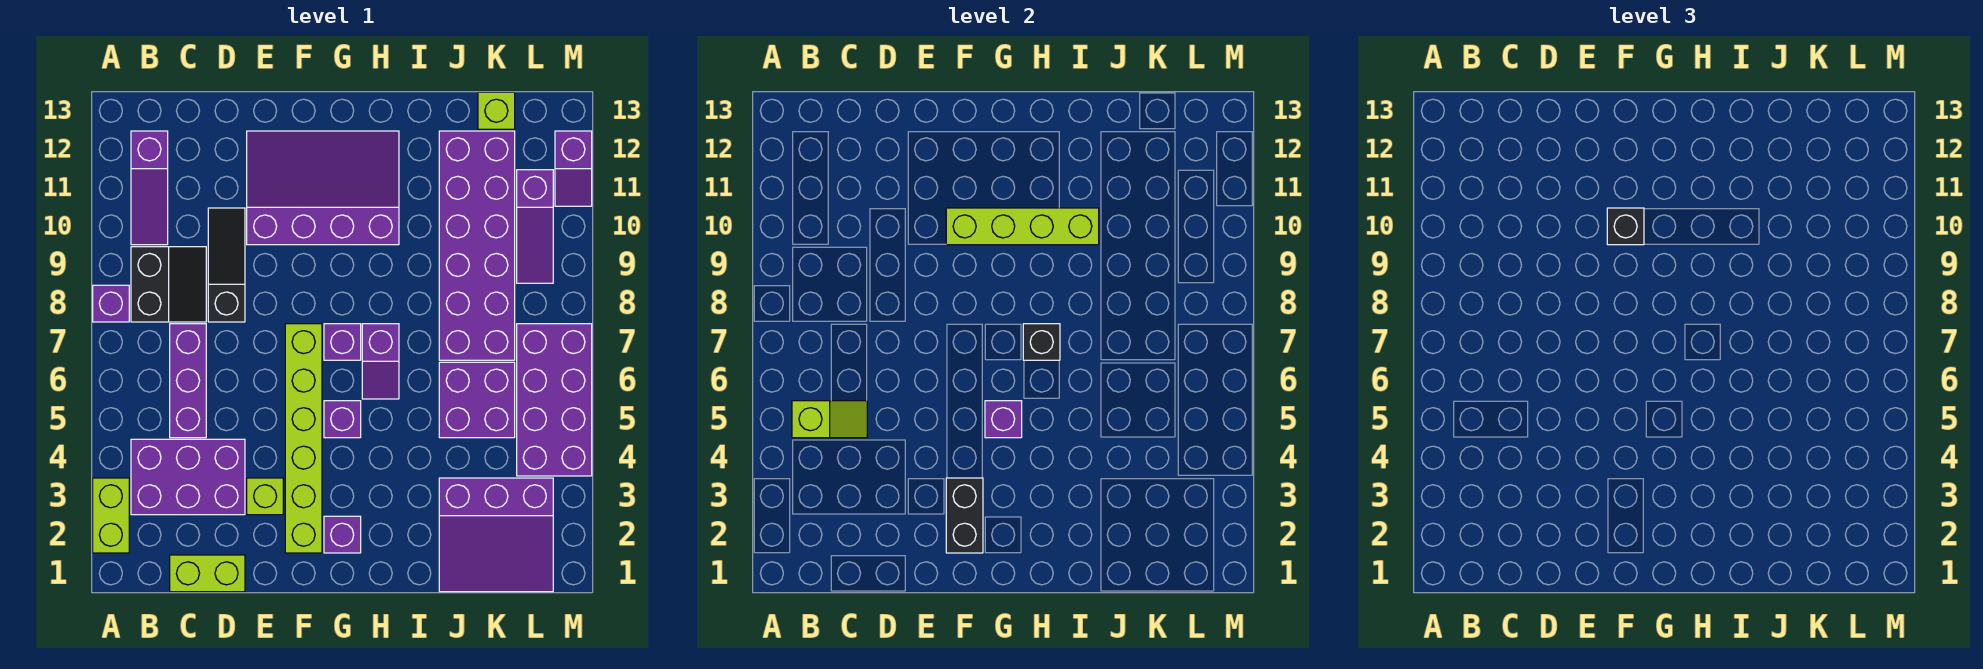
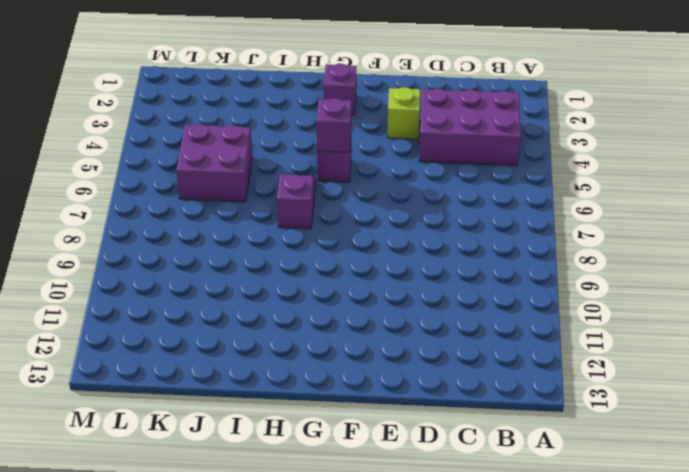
none -> lime brick A2:A3 level 1
none -> purple brick A8 level 1
none -> black slope B8:C9 level 1 top B

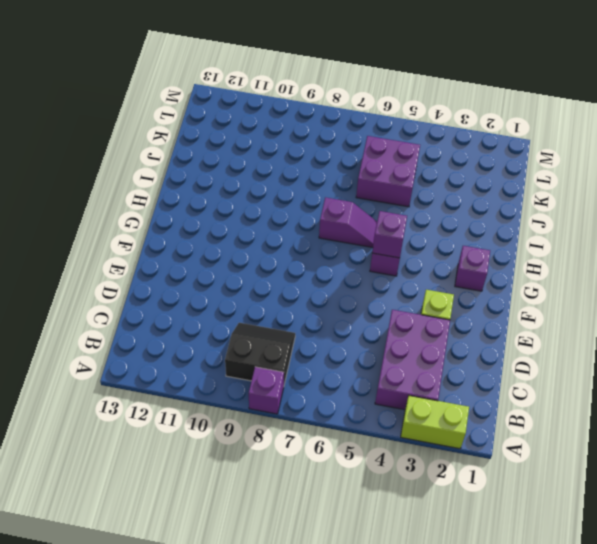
none -> purple slope B10:B12 level 1 top 12
none -> lime brick C1:D1 level 1
none -> purple brick C5:C7 level 1

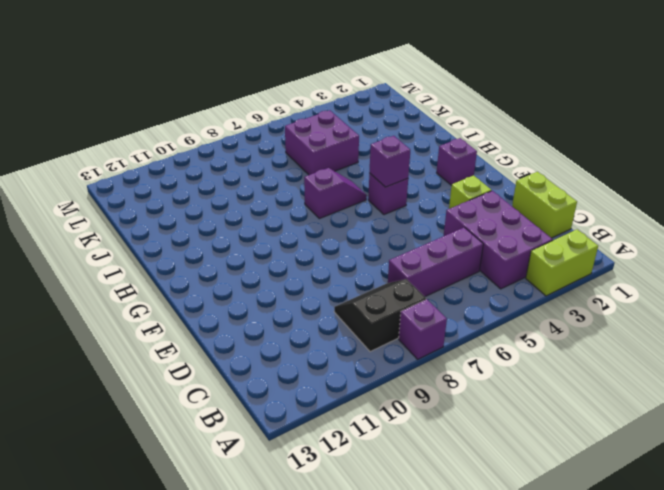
none -> purple slope B10:B12 level 1 top 12
none -> black slope D8:D10 level 1 top 8
none -> purple slope E10:H12 level 1 top 10

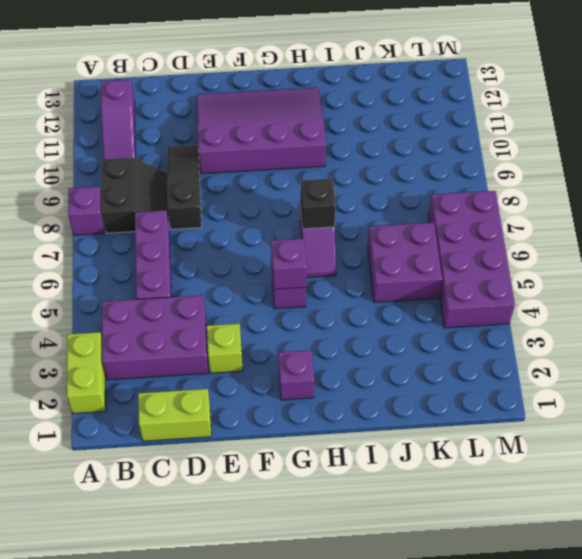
none -> lime brick F2:F7 level 1
none -> purple brick G7 level 1
none -> purple slope J1:L3 level 1 top 3

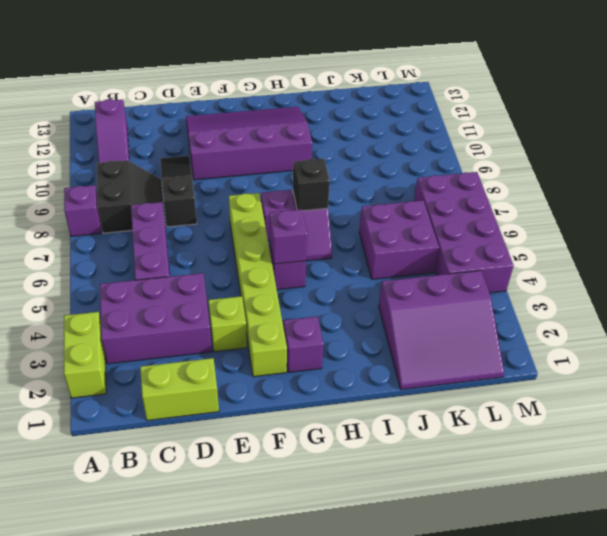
none -> purple brick J7:K12 level 1
none -> lime brick K13 level 1
none -> purple slope L9:L11 level 1 top 11

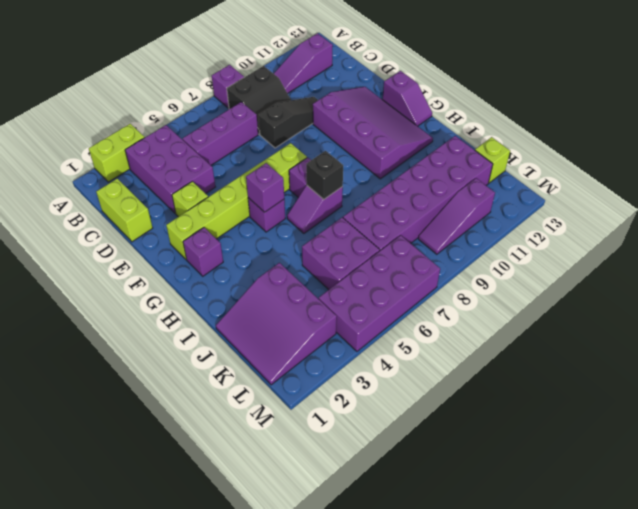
purple slope F13:G13 level 1 top F -> purple slope M11:M12 level 1 top 12
none -> lime slope B5:C5 level 2 top B
none -> black brick F2:F3 level 2
none -> lime brick F10:I10 level 2

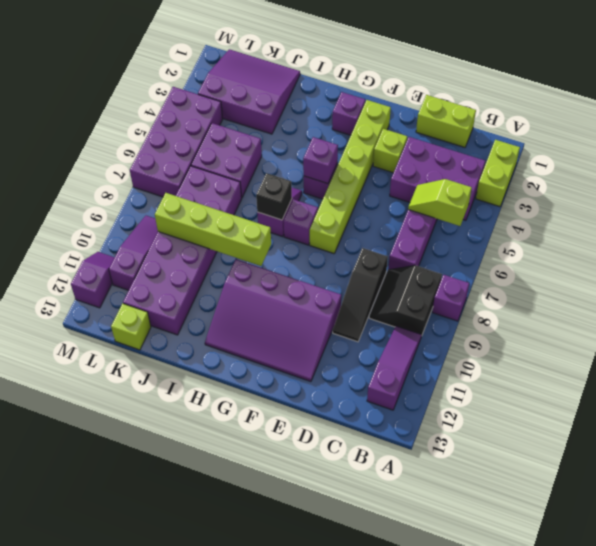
lime brick H9:K9 level 2 -> lime brick F10:I10 level 2
none -> black brick F2:F3 level 2
none -> black brick F10 level 3

